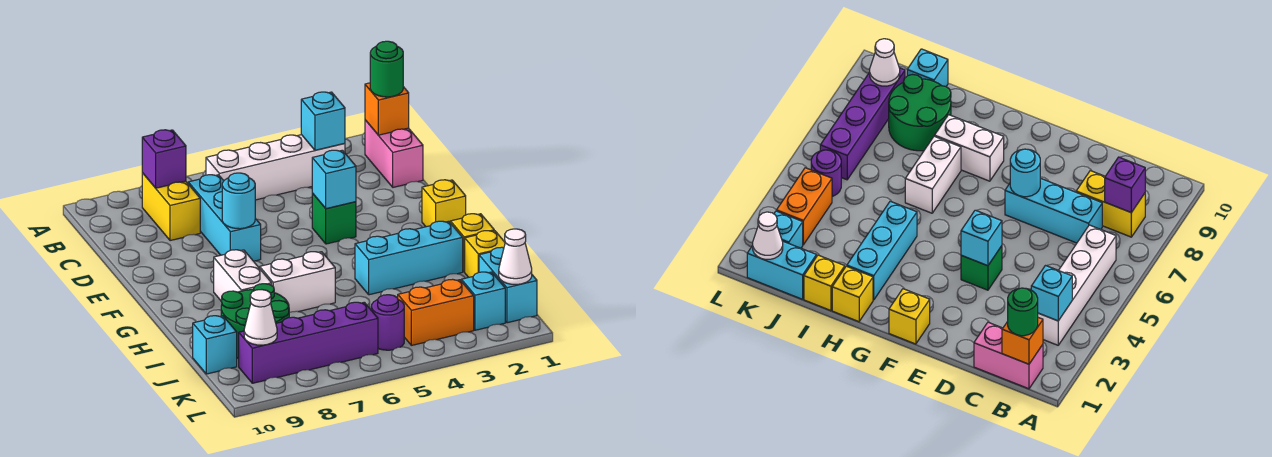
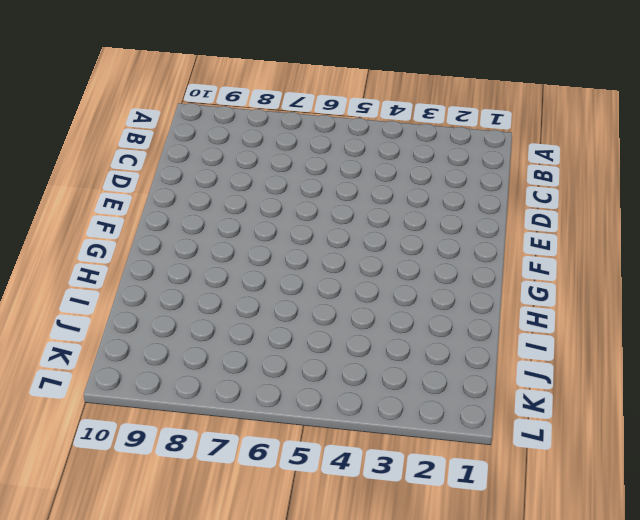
none -> pink brick B1:C1 level 1
none -> white brick B3:B6 level 1
none -> yellow brick B8:C8 level 1

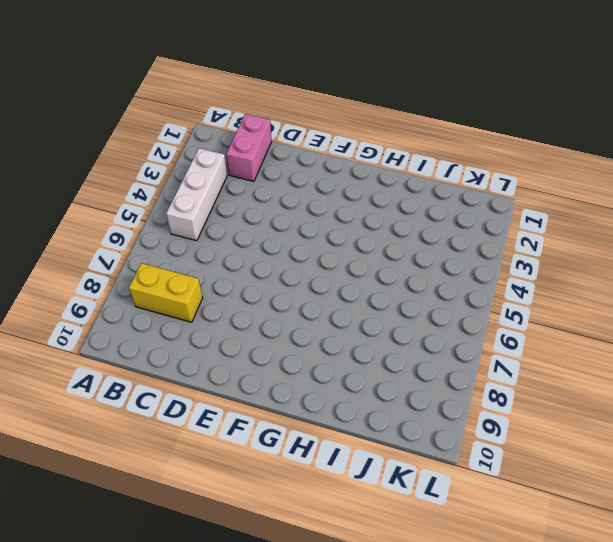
white brick B3:B5 level 1 -> white brick B3:B6 level 1
pink brick C1:C2 level 1 -> pink brick B1:C1 level 1
none -> cyan brick C7:E7 level 1
none -> green brick E4 level 1
none -> yellow brick F1 level 1

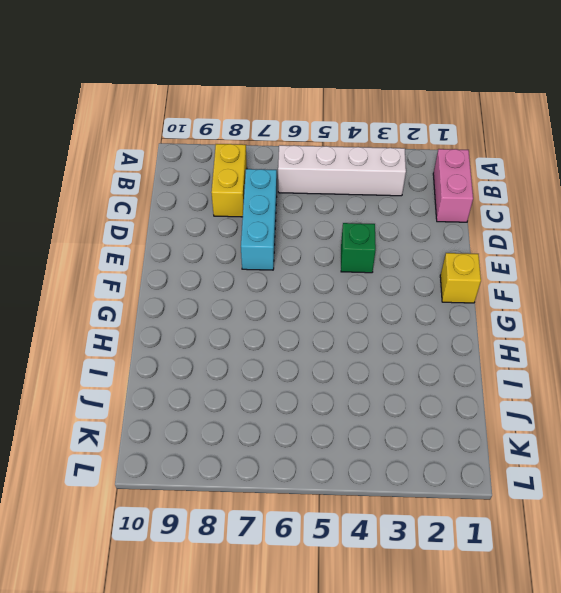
none -> white brick G8:H8 level 1
none -> yellow brick H1 level 1
none -> cyan brick H2:H4 level 1

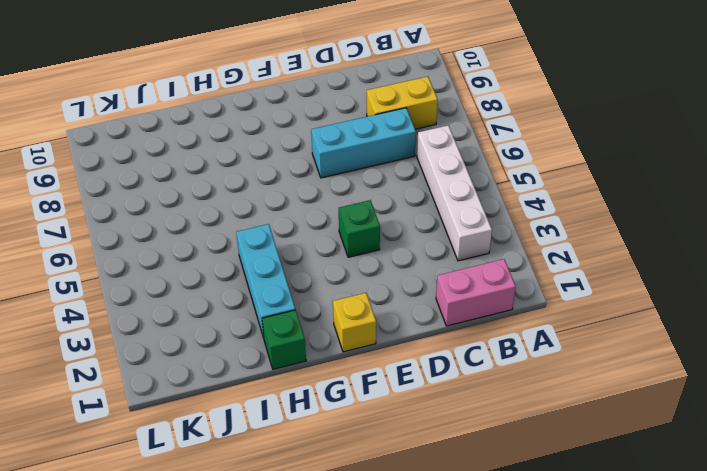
green brick H1 level 1 -> yellow brick H1 level 1
none -> white brick G8:H8 level 1
none -> white brick H6:H7 level 1
none -> yellow brick I1 level 1

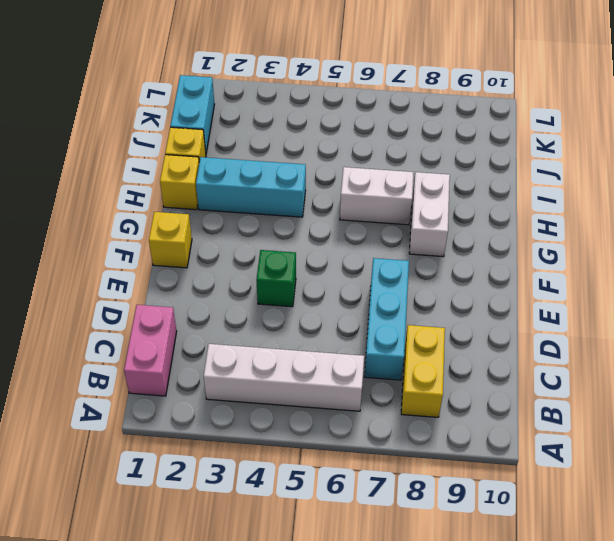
none -> green round brick I8:J9 level 1
none -> cyan brick J10 level 1
none -> cyan brick K2 level 1

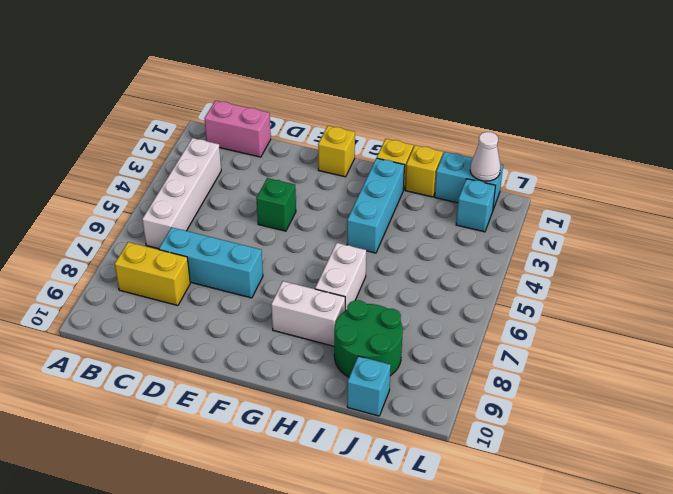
none -> orange brick K3:K4 level 1
none -> purple round brick K5 level 1
none -> purple brick K6:K9 level 1

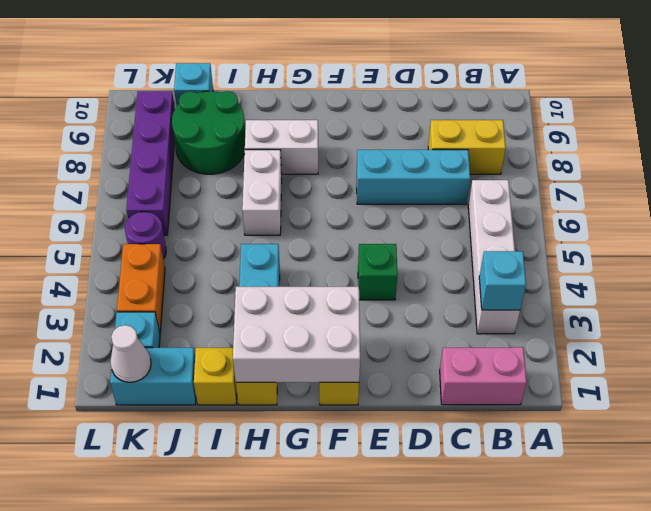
white brick F1:H2 level 2 -> none
none -> orange brick B1 level 2
none -> purple brick B8 level 2
none -> cyan brick E4 level 2

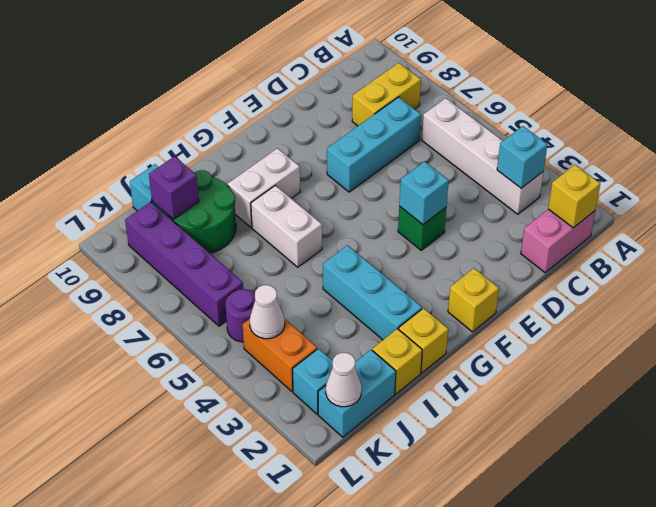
yellow brick B1 level 2 -> orange brick B1 level 2
purple brick J9 level 2 -> purple brick B8 level 2
white cone K4 level 2 -> white cone K9 level 2
none -> cyan round brick E7 level 2
none -> green round brick B1 level 3

